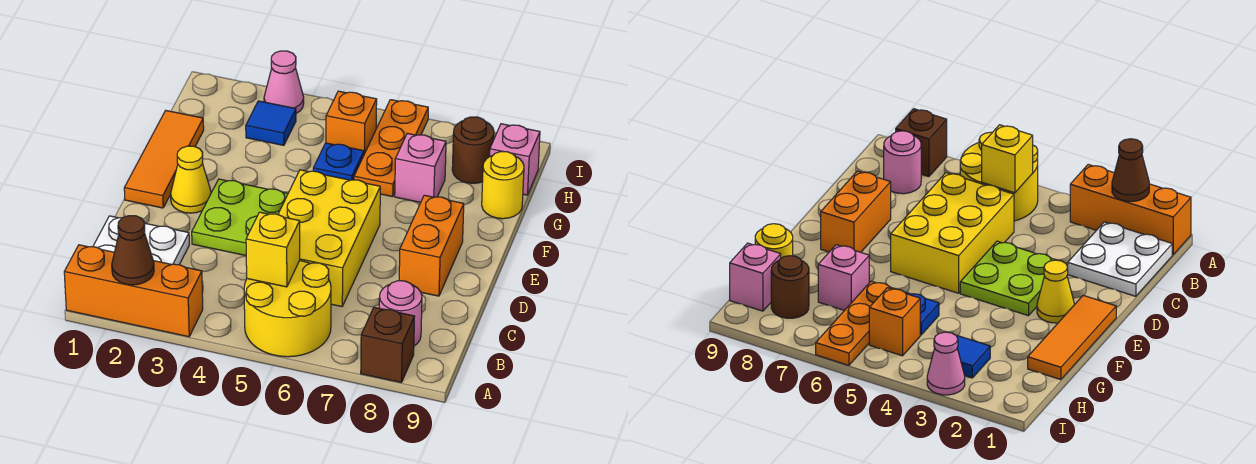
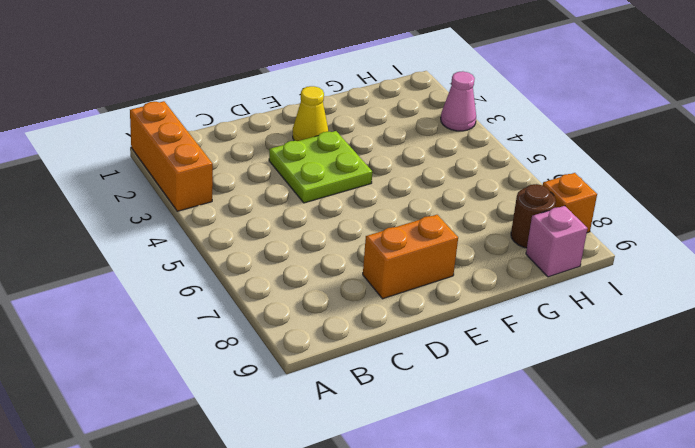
orange brick I8 level 1 -> orange brick H5 level 1
none -> yellow round brick A5:B6 level 1
none -> brown brick A8 level 1
none -> white plate B1:C2 level 1

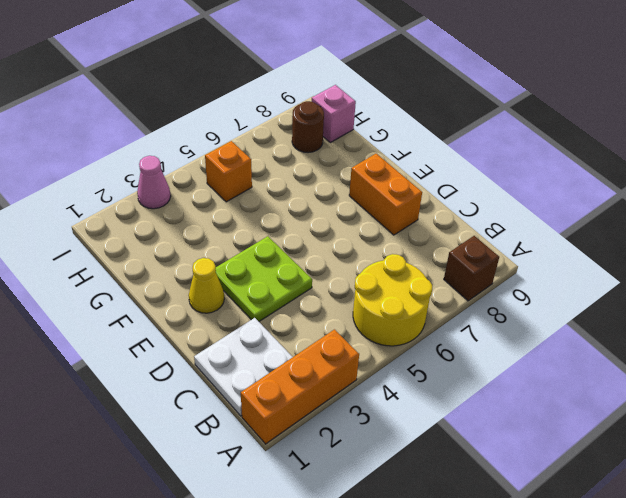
none -> pink round brick B8 level 1
none -> yellow brick C5:E6 level 1
none -> orange tile E1:G1 level 1

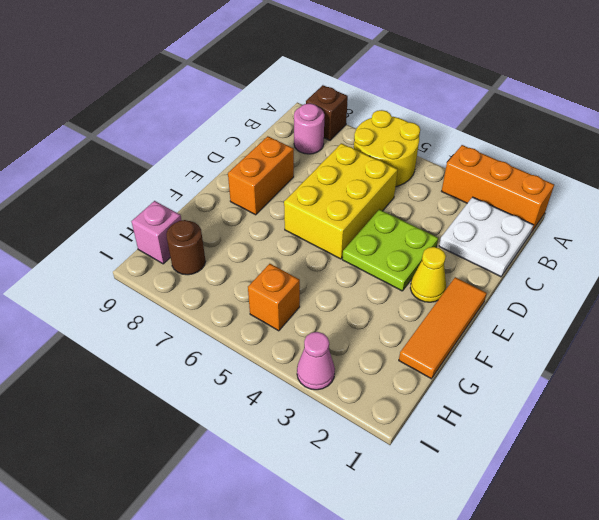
none -> blue plate G5 level 1
none -> orange plate G6:I6 level 1
none -> pink brick G7 level 1

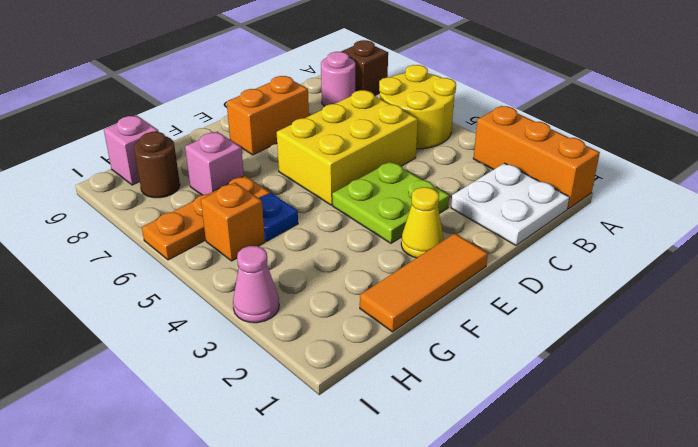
none -> yellow round brick G9 level 1
none -> blue tile H3 level 1
none -> brown cone A2 level 2

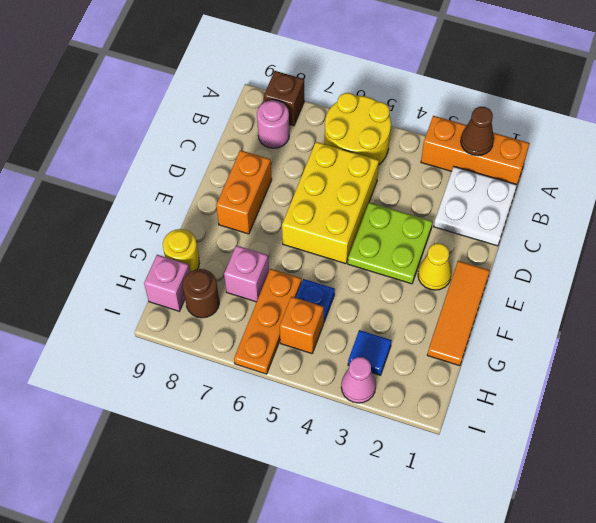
none -> yellow brick B5 level 2

